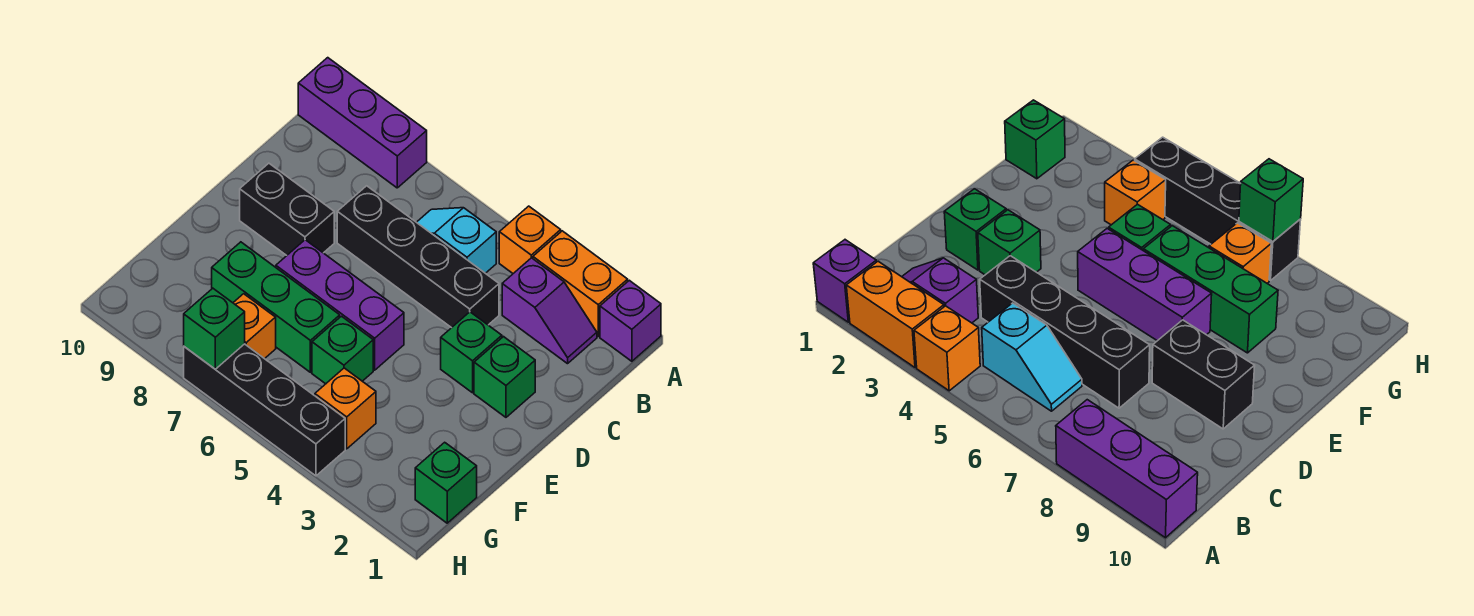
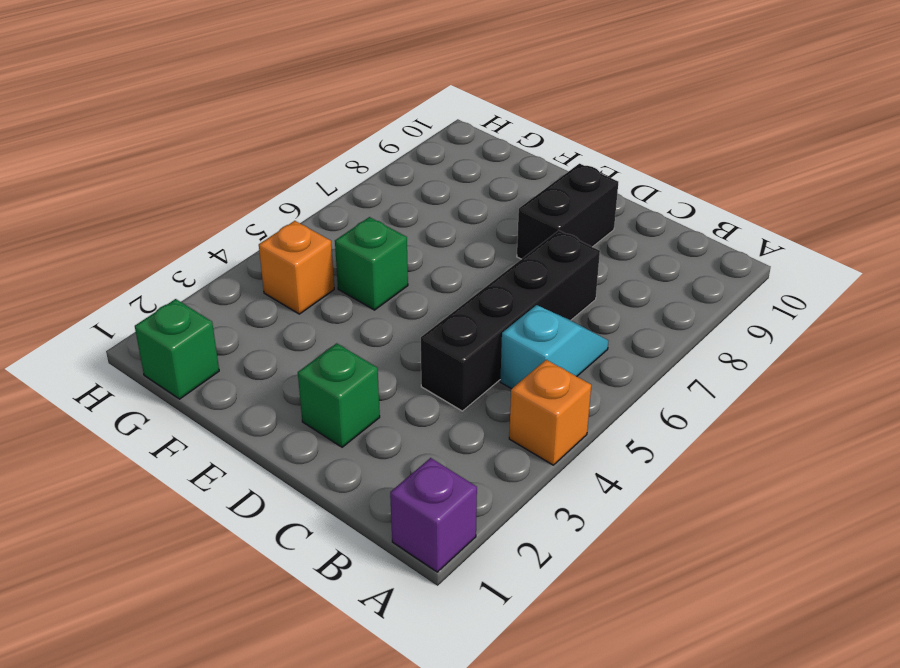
none -> orange brick A2:A3 level 1
none -> purple brick A8:A10 level 1
none -> purple slope B2:B3 level 1 top 3

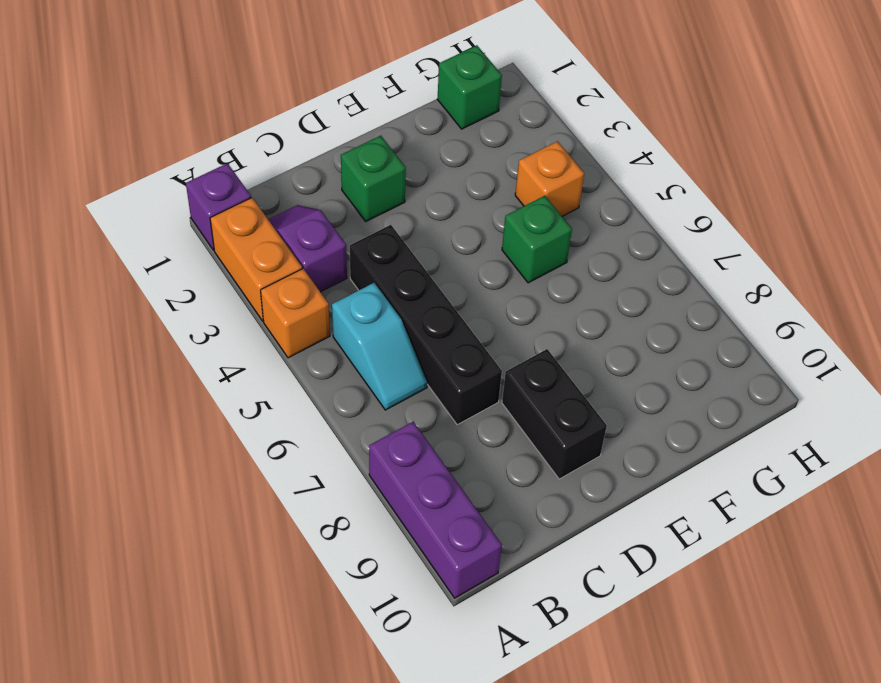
none -> green brick D3 level 1
none -> purple brick E5:E7 level 1
none -> green brick F6:F8 level 1

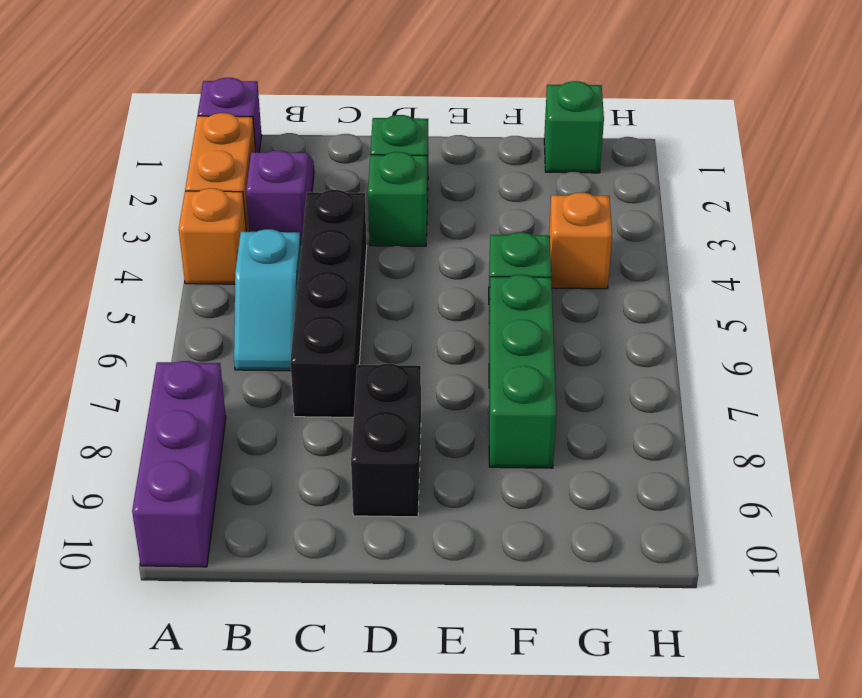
none -> purple brick E5:E7 level 1
none -> orange brick G7 level 1
none -> black brick H4:H7 level 1

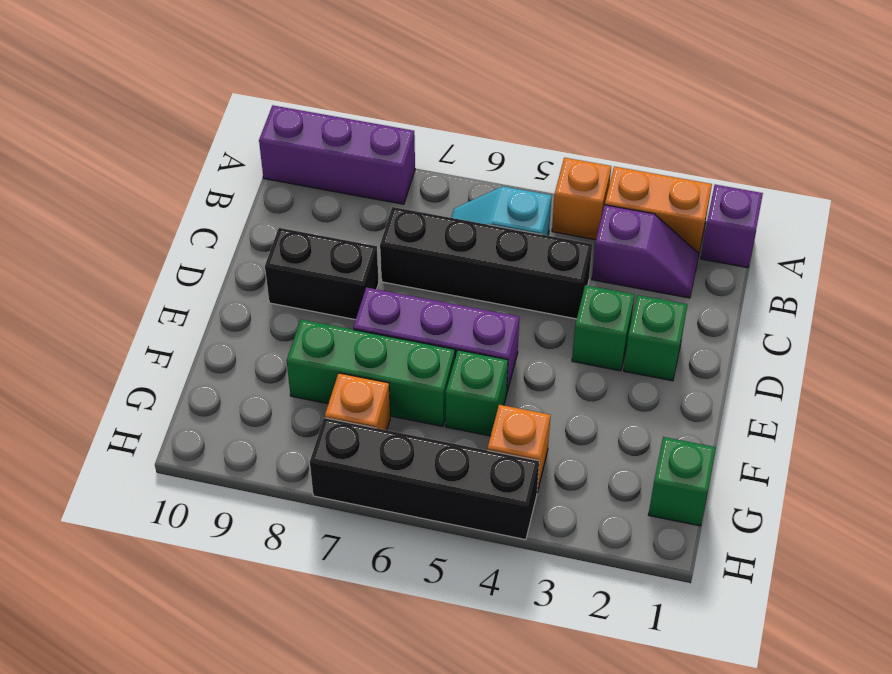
none -> green brick H7 level 2

